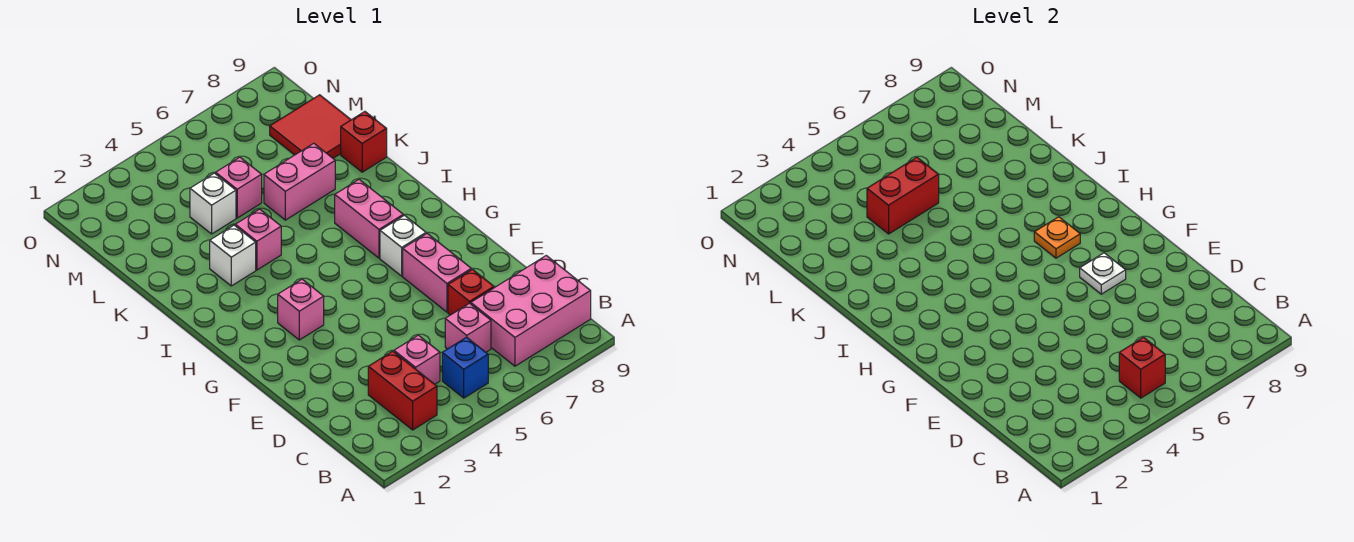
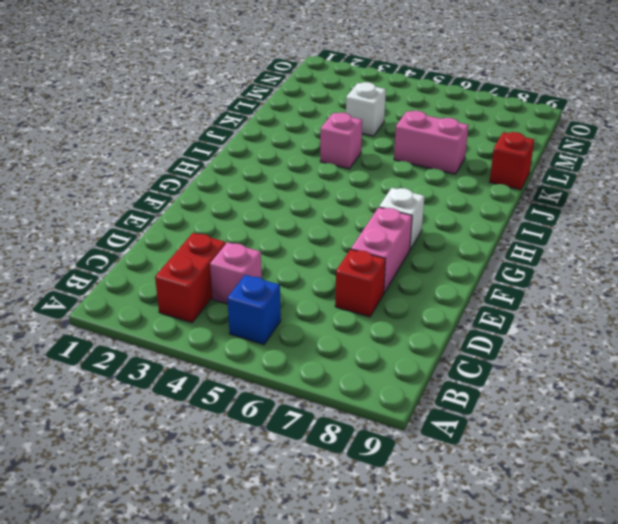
none -> pink brick B7:C9 level 1
none -> pink brick C6 level 1
none -> pink brick G3 level 1

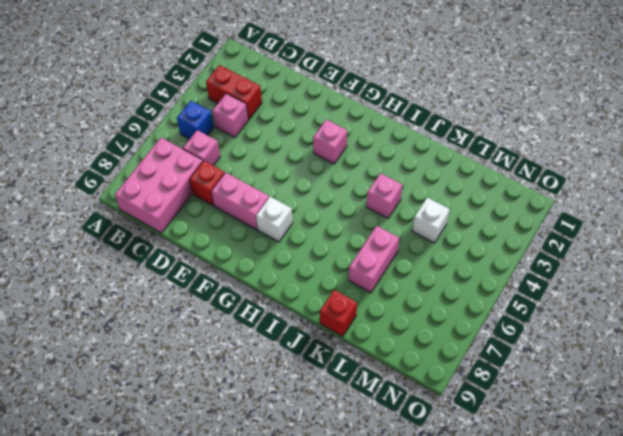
none -> pink brick H7:I7 level 1
none -> white brick J3 level 1
none -> pink brick L5 level 1

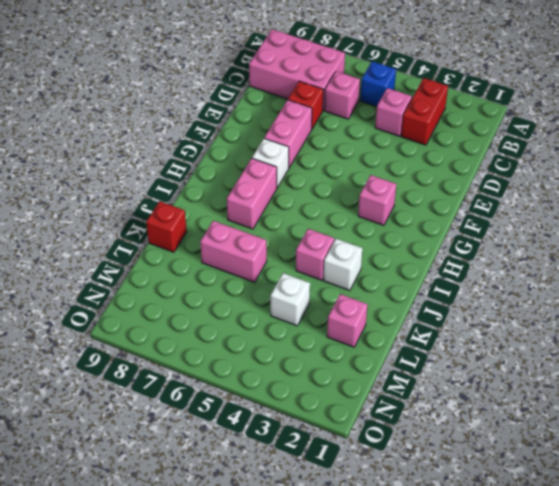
pink brick L2 level 1 -> pink brick L5 level 1
none -> red tile L8:M9 level 1
none -> red brick B5 level 2
none -> white plate F7 level 2

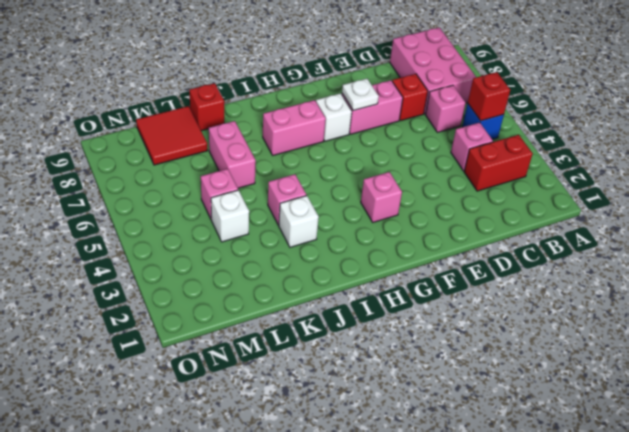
none -> orange plate H7 level 2
none -> red brick L4:L5 level 2

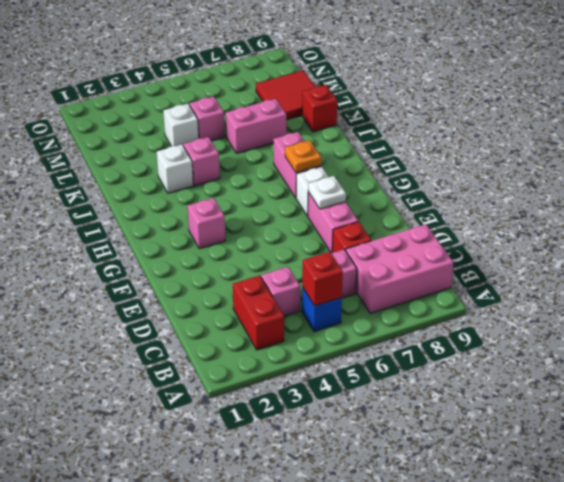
none -> red brick L4:L5 level 2

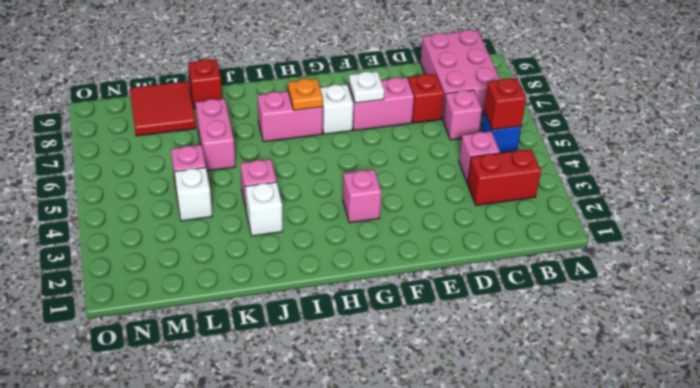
none -> red brick L4:L5 level 2

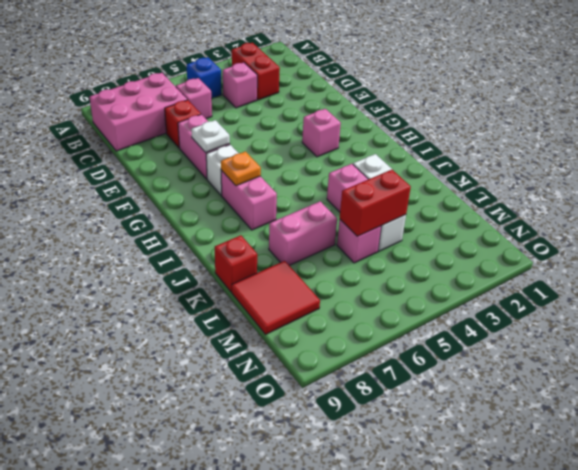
none -> red brick B5 level 2

